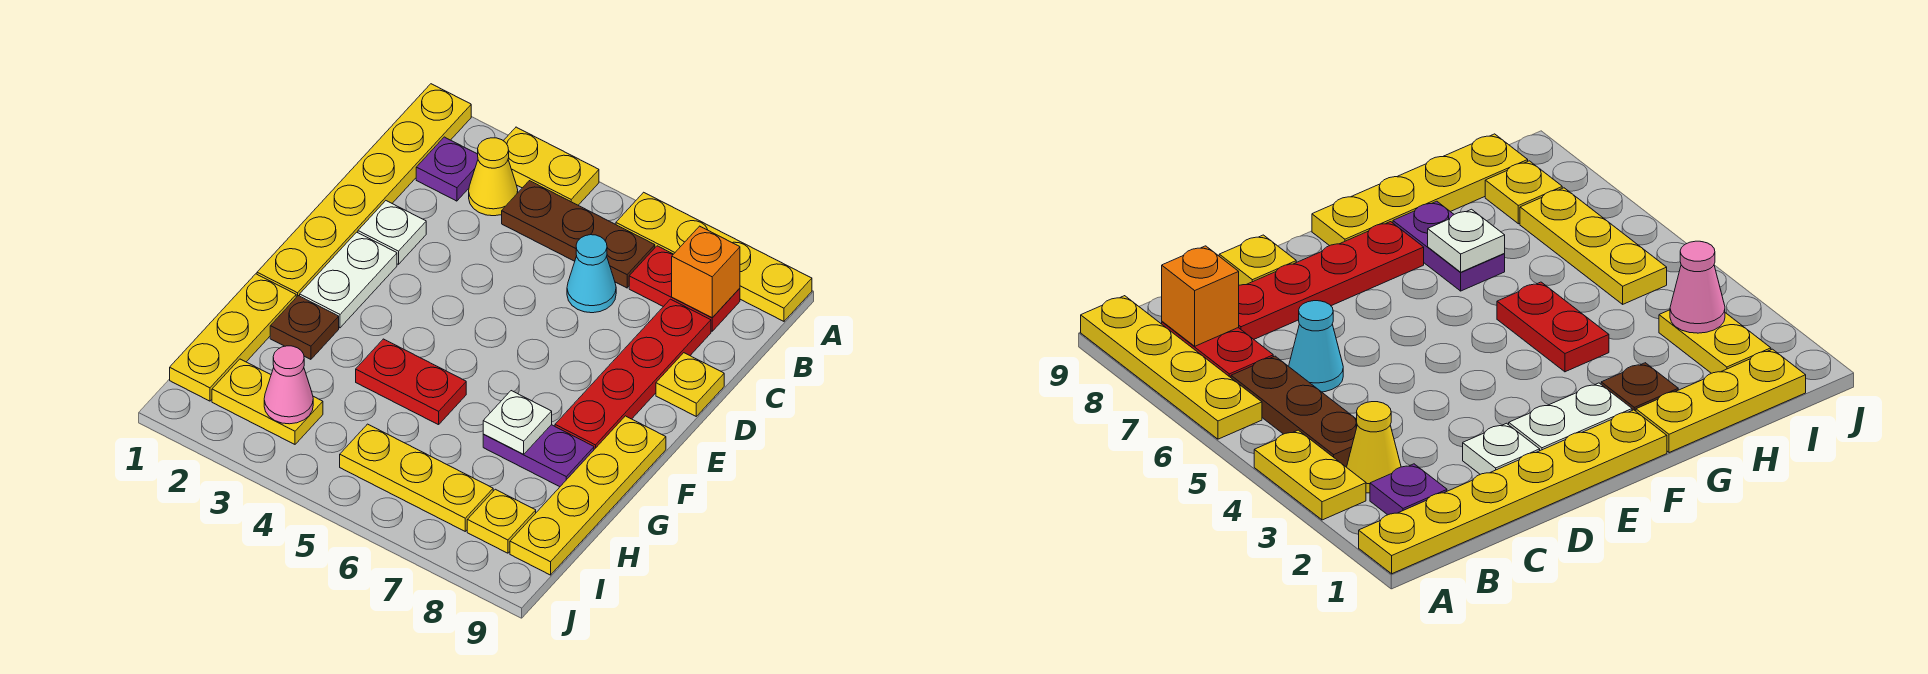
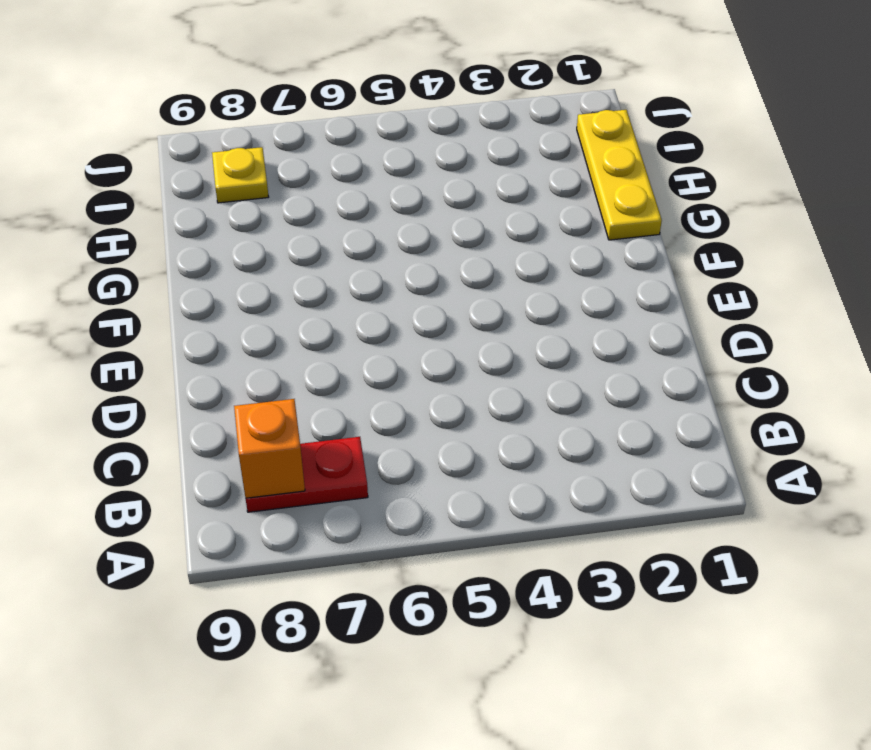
none -> yellow plate A1:F1 level 1
none -> yellow plate A3:A4 level 1
none -> yellow plate A6:A9 level 1

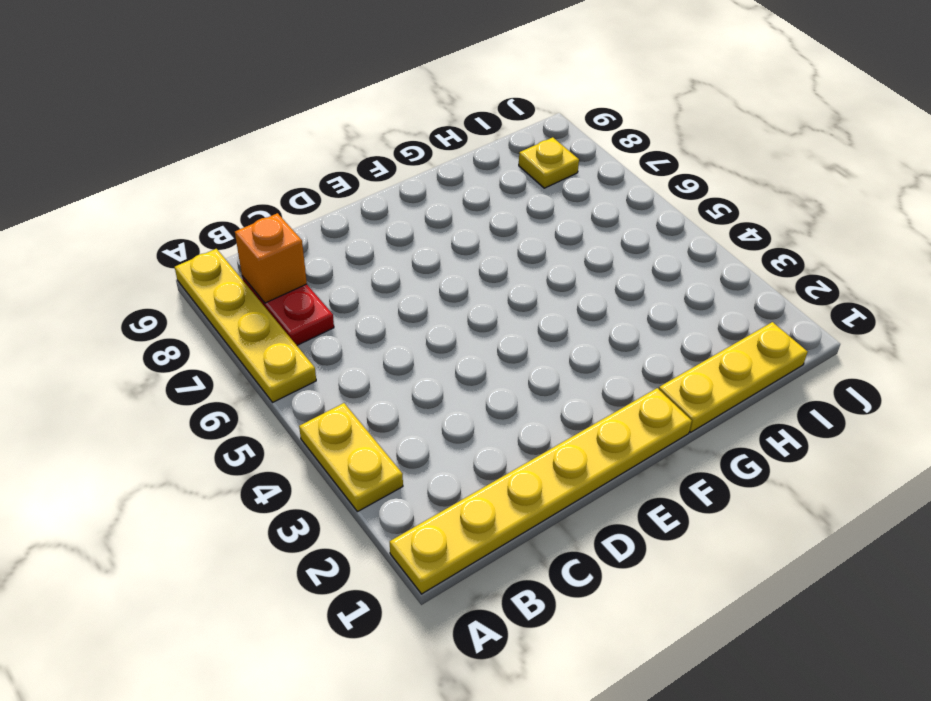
none -> purple plate B2 level 1
none -> yellow cone B3 level 1
none -> brown plate B4:B6 level 1

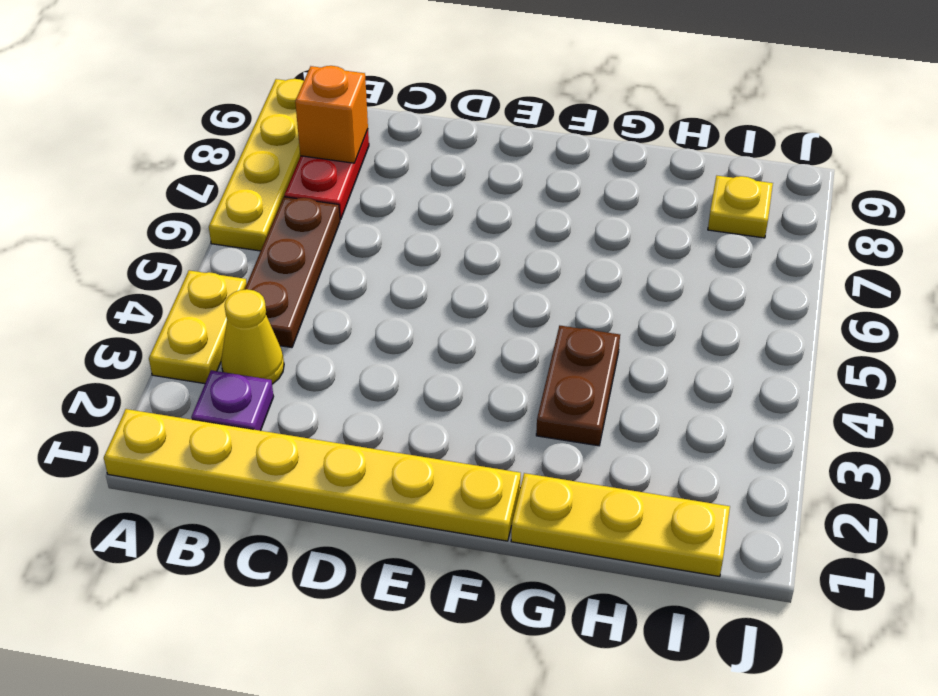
brown plate G3:G4 level 1 -> red plate G4:G5 level 1
none -> cyan cone C6 level 1
none -> red plate C8:F8 level 1
none -> white plate D2 level 1

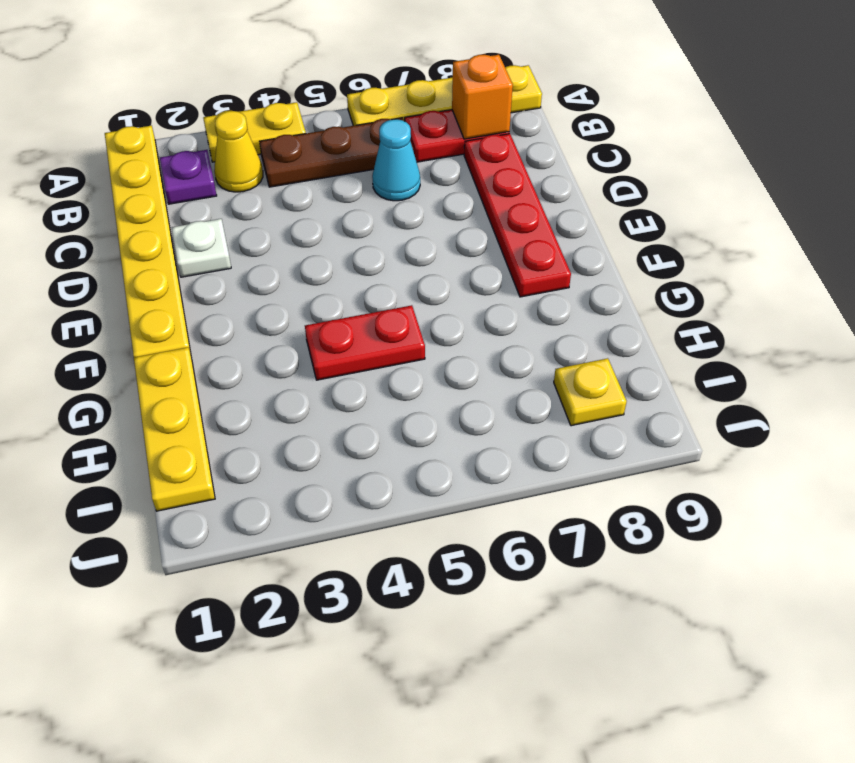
none -> yellow plate D9 level 1
none -> white plate E2:F2 level 1
none -> yellow plate F9:I9 level 1

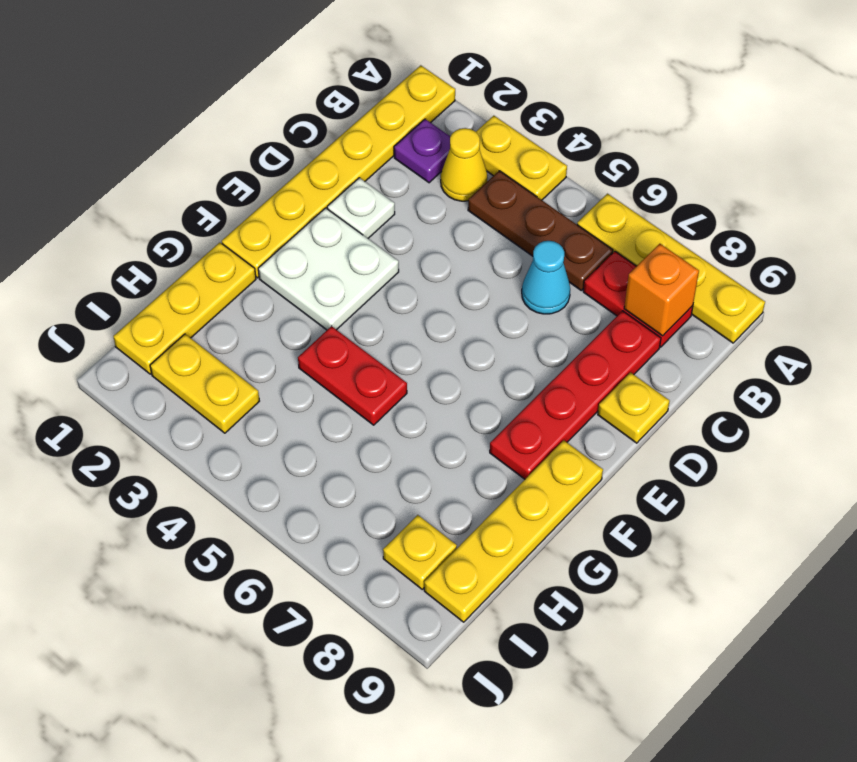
white plate E2:F3 level 1 -> white plate E2:F2 level 1
none -> brown plate G2 level 1
none -> purple plate G7:G8 level 1
none -> yellow plate I5:I7 level 1

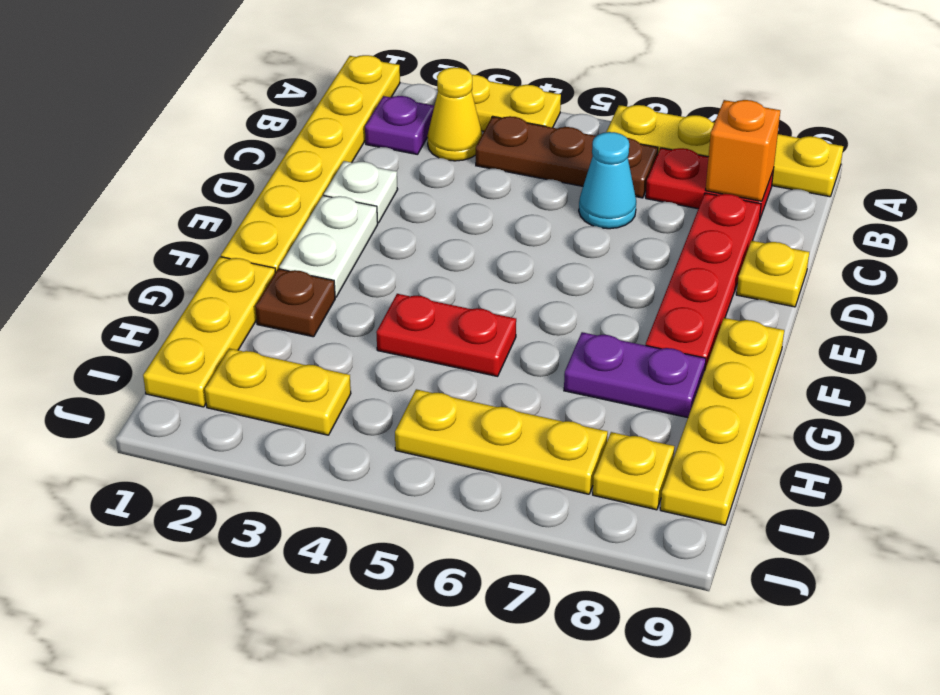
none -> white plate G7 level 2
none -> pink cone I3 level 2

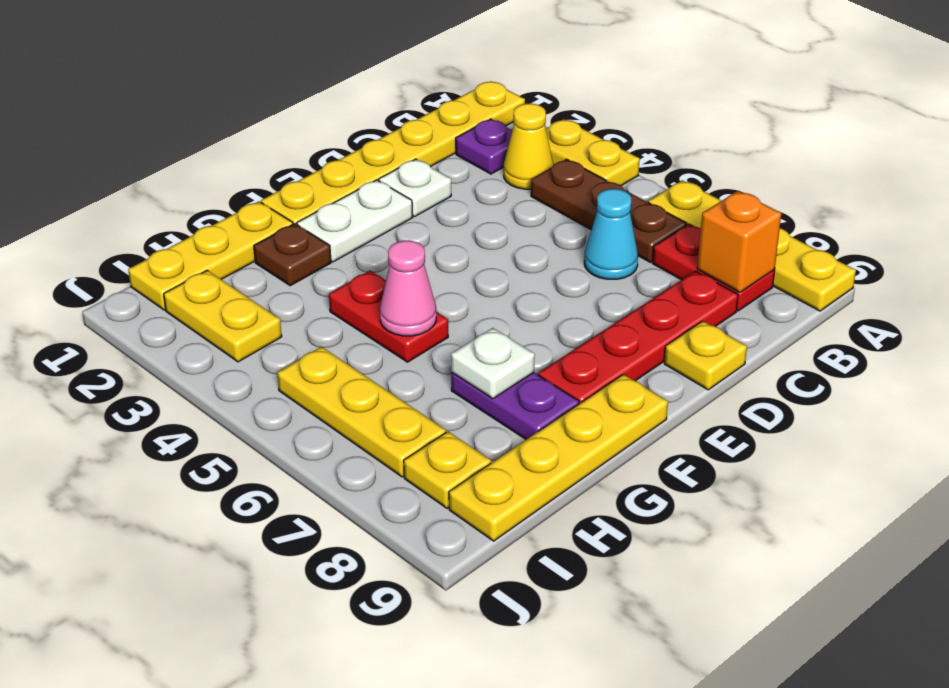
pink cone G5 level 2 -> pink cone I3 level 2

